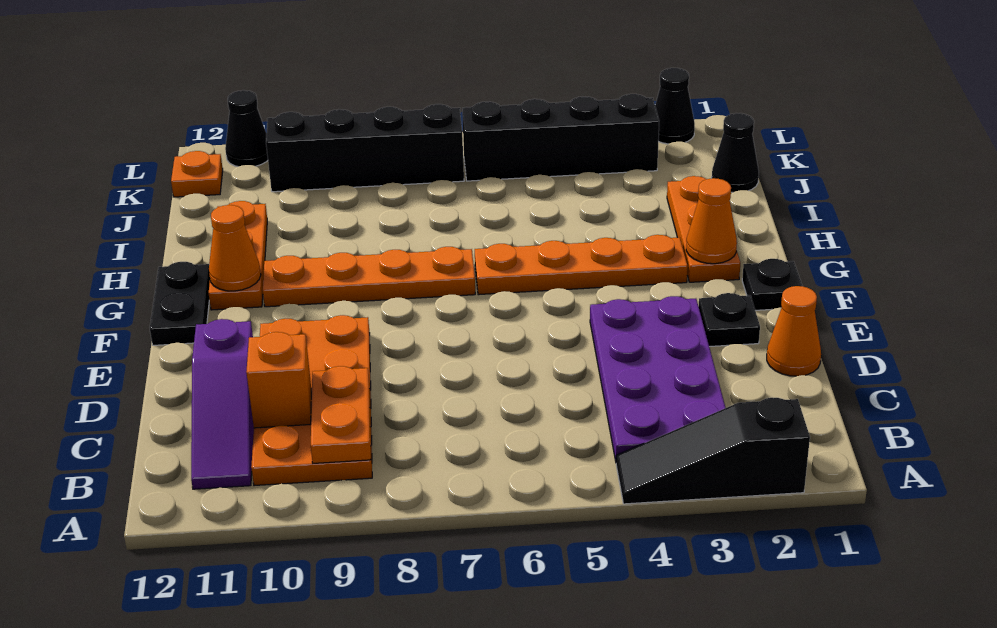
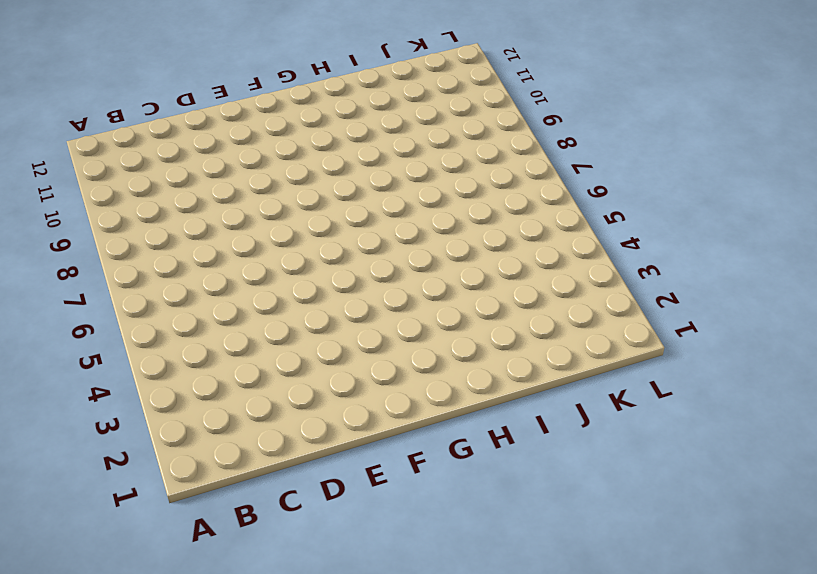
none -> black slope A2:A4 level 1 top 2
none -> purple plate B3:E4 level 1
none -> orange plate B9:E10 level 1

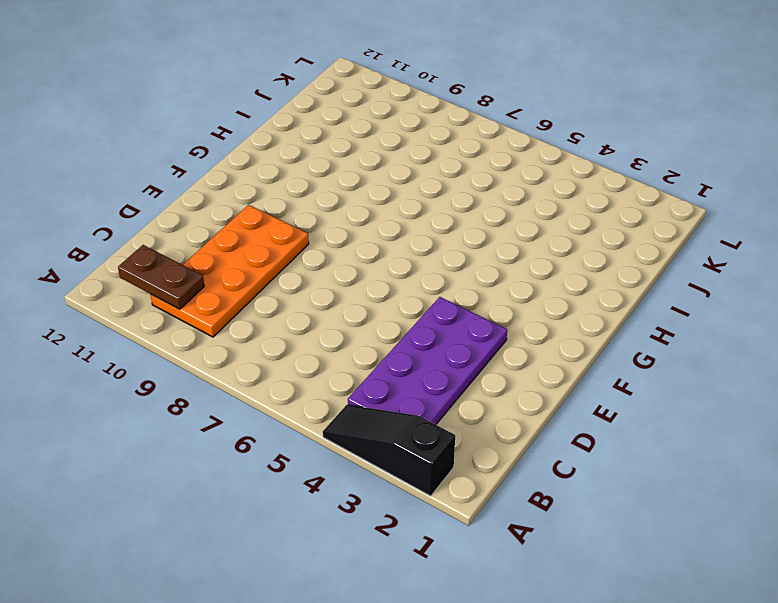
brown plate B10:B11 level 2 -> none
none -> purple slope B11:D11 level 1 top D
none -> orange cone D1 level 1
none -> black plate E2 level 1

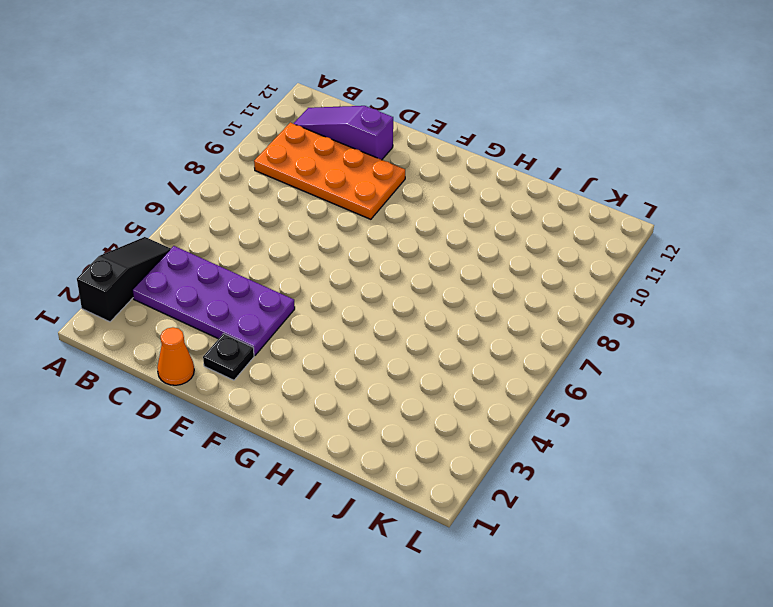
none -> black plate F1 level 1
none -> black plate F12:G12 level 1
none -> orange plate G2:I2 level 1

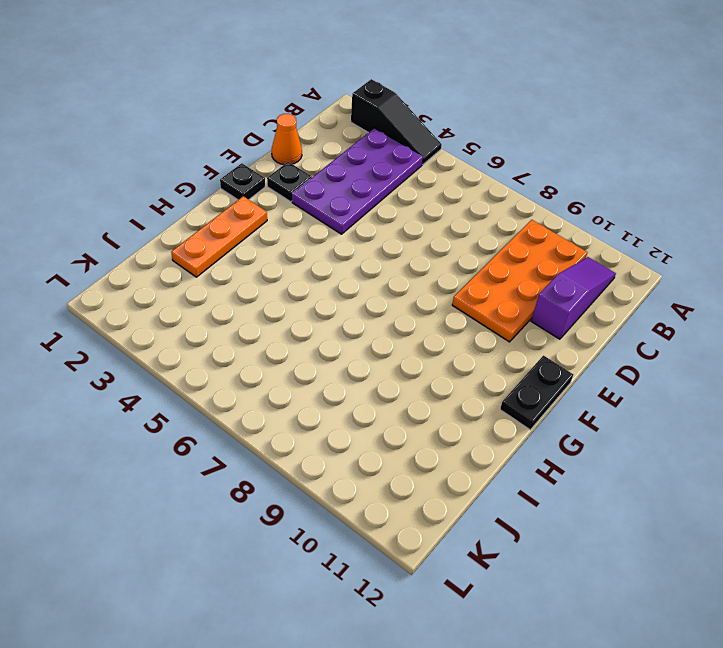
none -> orange plate G3:G6 level 1
none -> orange plate G7:G10 level 1
none -> orange plate G11:I11 level 1

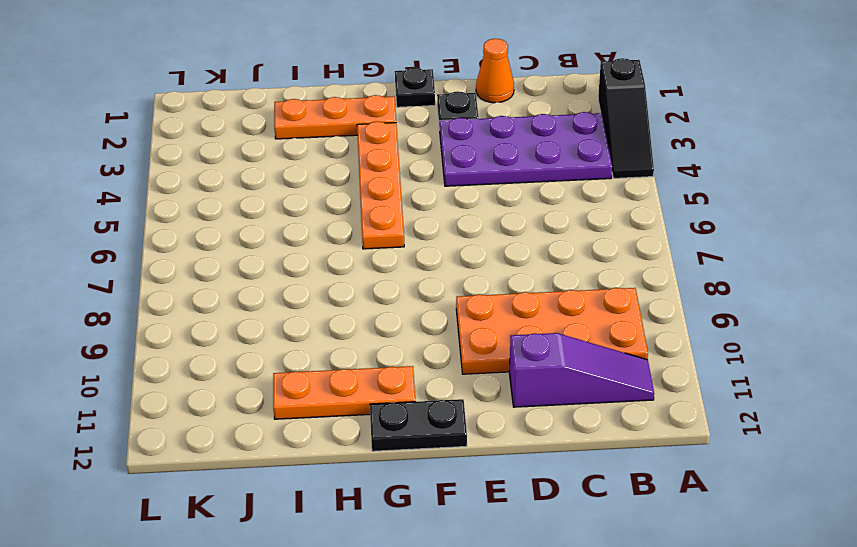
none -> orange plate G7:G10 level 1
none -> black cone J1 level 1
none -> black brick K3:K6 level 1

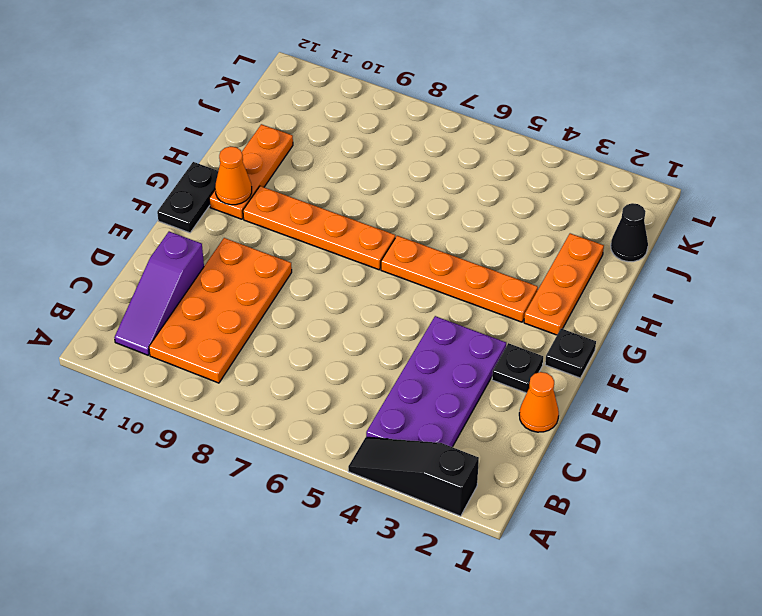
none -> black brick K3:K6 level 1
none -> black brick K7:K10 level 1
none -> orange plate K12 level 1

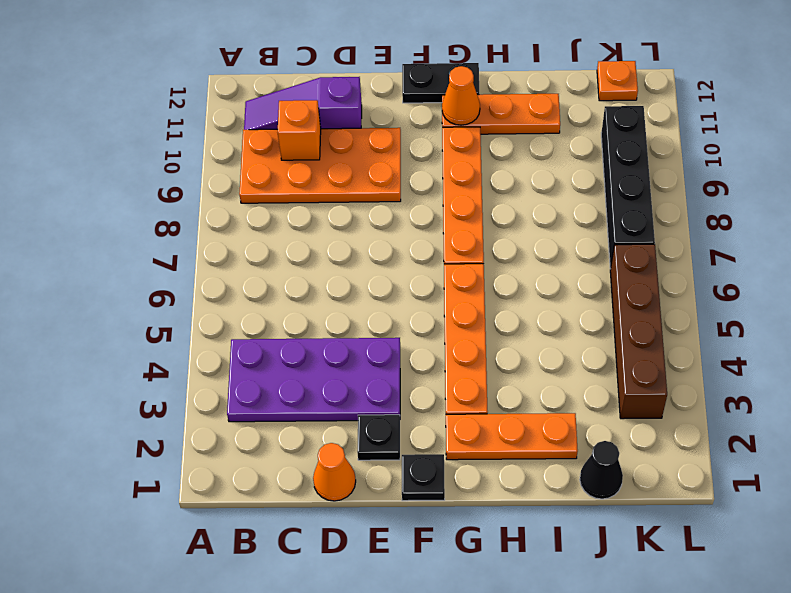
brown brick K3:K6 level 1 -> black brick K3:K6 level 1
none -> black slope A2:A4 level 1 top 2
none -> black cone L2 level 1
none -> black cone L11 level 1

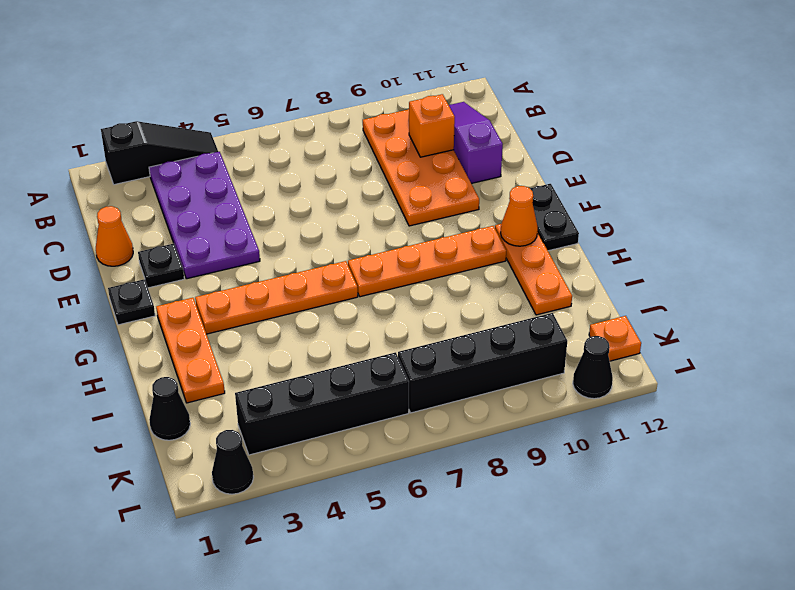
none -> orange plate B9:C9 level 2
none -> orange cone G2 level 2

